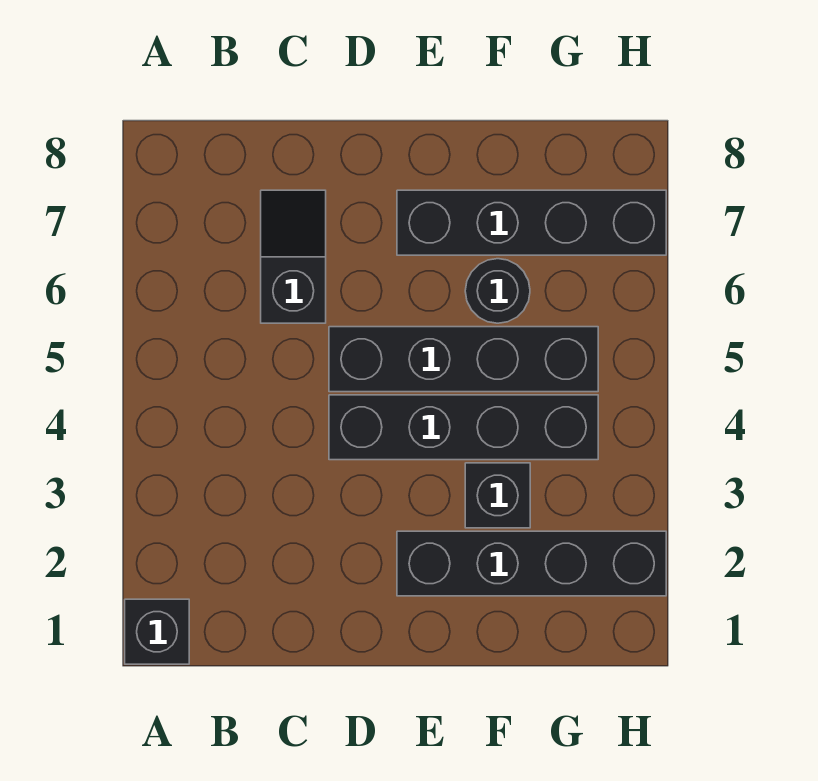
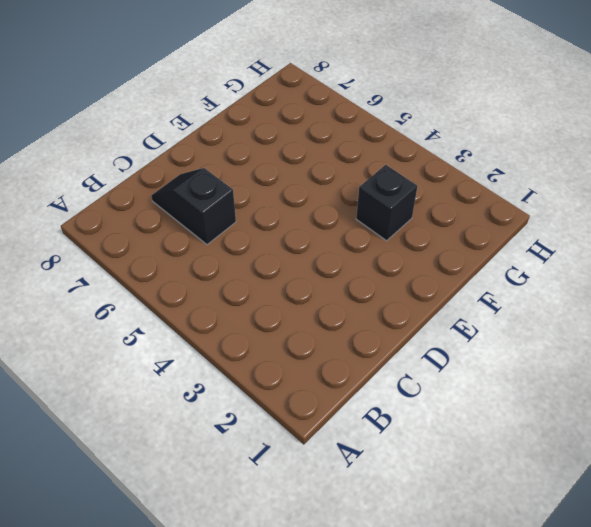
none -> black brick A1 level 1
none -> black brick D4:G4 level 1

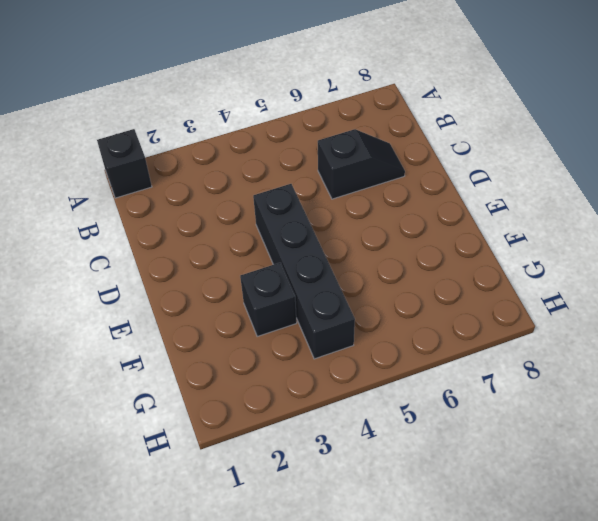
none -> black brick D5:G5 level 1
none -> black brick E2:H2 level 1

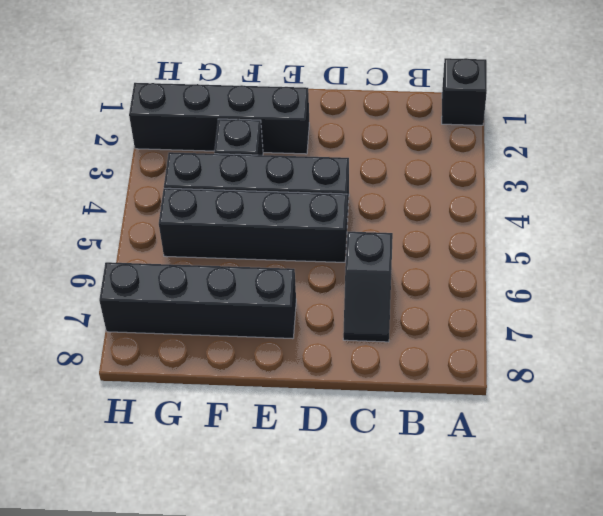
none -> black round brick F6 level 1

